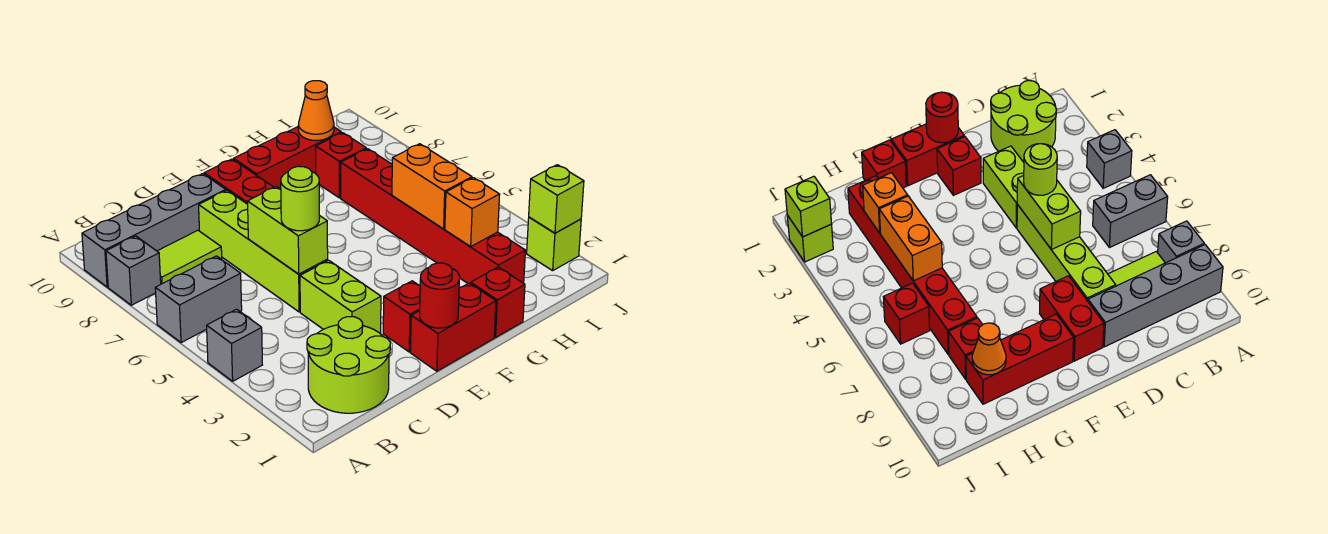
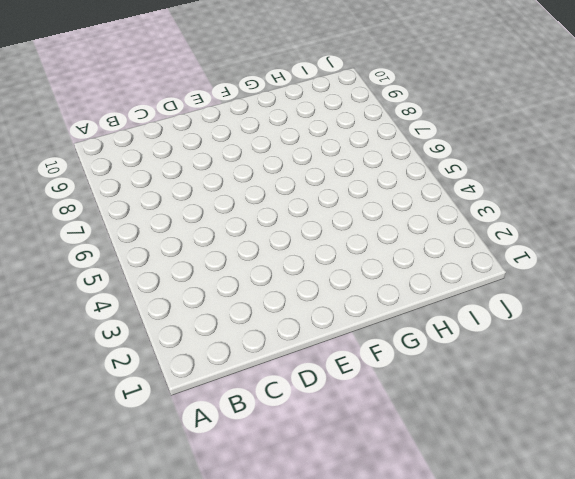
none -> grey brick A4 level 1
none -> grey brick A6:B6 level 1
none -> grey brick A8 level 1

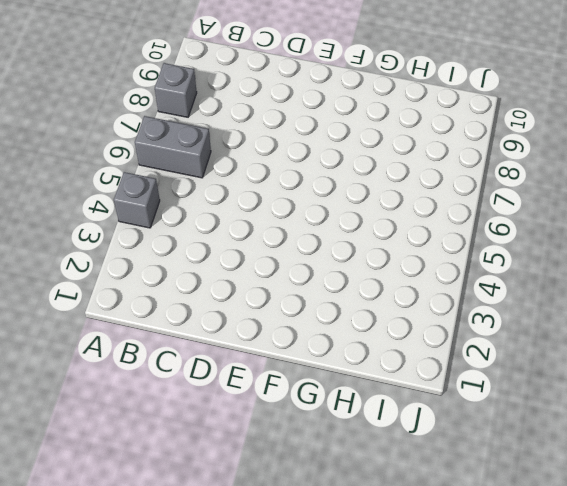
none -> grey brick A9:D9 level 1
none -> lime round brick B1:C2 level 1
none -> lime tile B8:C8 level 1

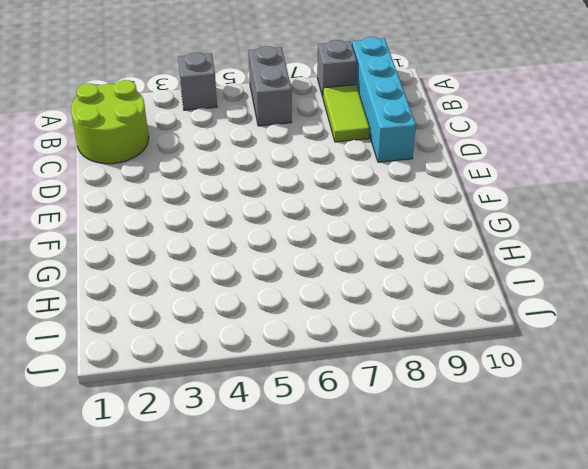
cyan brick A9:D9 level 1 -> grey brick A9:D9 level 1
none -> lime brick D3:D4 level 1
none -> lime brick D5:D8 level 1
none -> red brick E1:F1 level 1

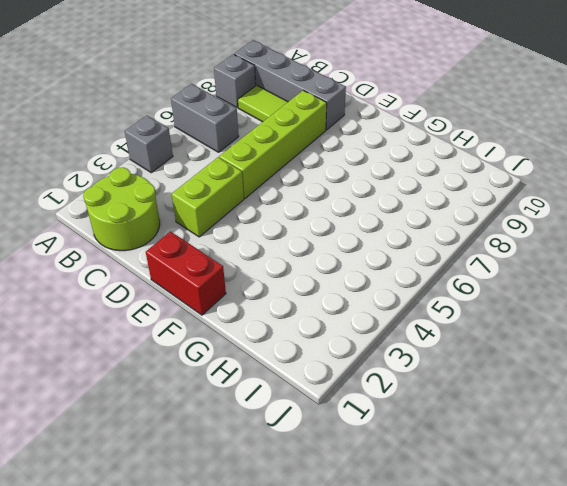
none -> red brick E2 level 1
none -> red brick E8:E9 level 1
none -> red brick F9:H9 level 1

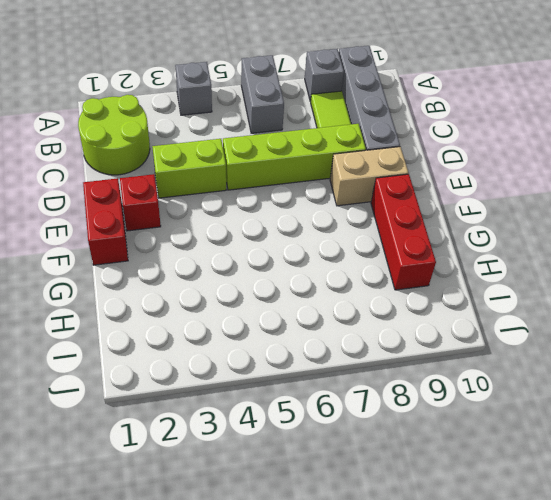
tan brick E8:E9 level 1 -> red brick E8:E9 level 1
none -> red brick G1 level 1
none -> red brick H2:H7 level 1
none -> red brick H8 level 1

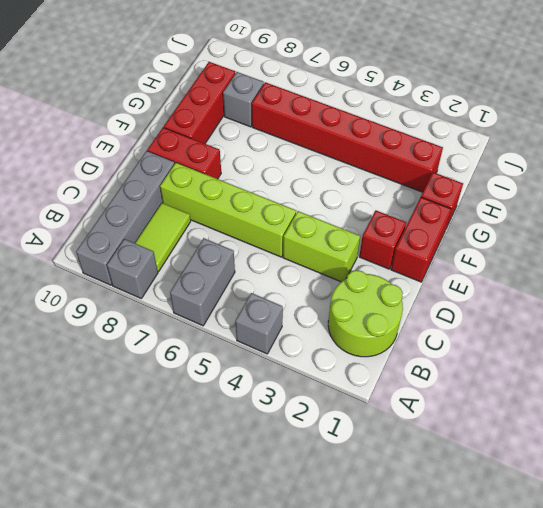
grey brick H8 level 1 -> red brick H8 level 1
none -> red brick I6 level 1
none -> lime brick J2 level 1
none -> lime brick D5:D6 level 2

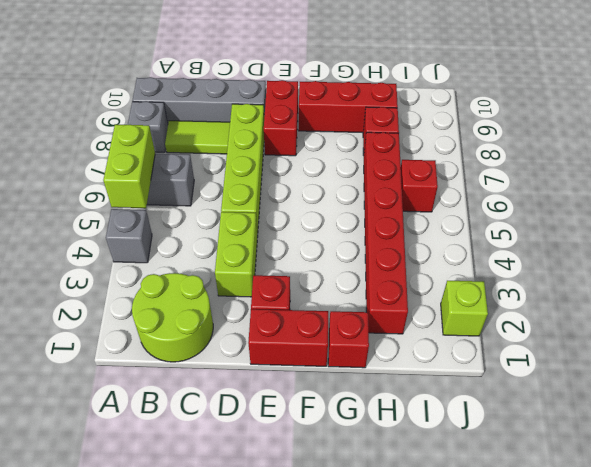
lime brick A5:A6 level 2 -> lime brick D5:D6 level 2
none -> red round brick E1 level 2
none -> orange brick H3 level 2
none -> orange brick H4:H5 level 2

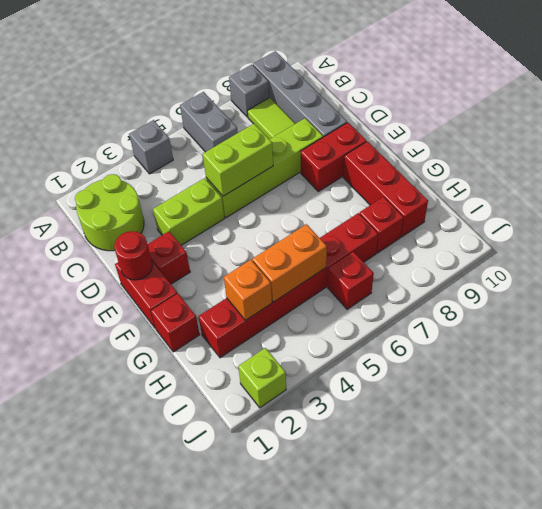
none -> orange cone H9 level 2
none -> lime brick J2 level 2
none -> lime round brick D5 level 3

